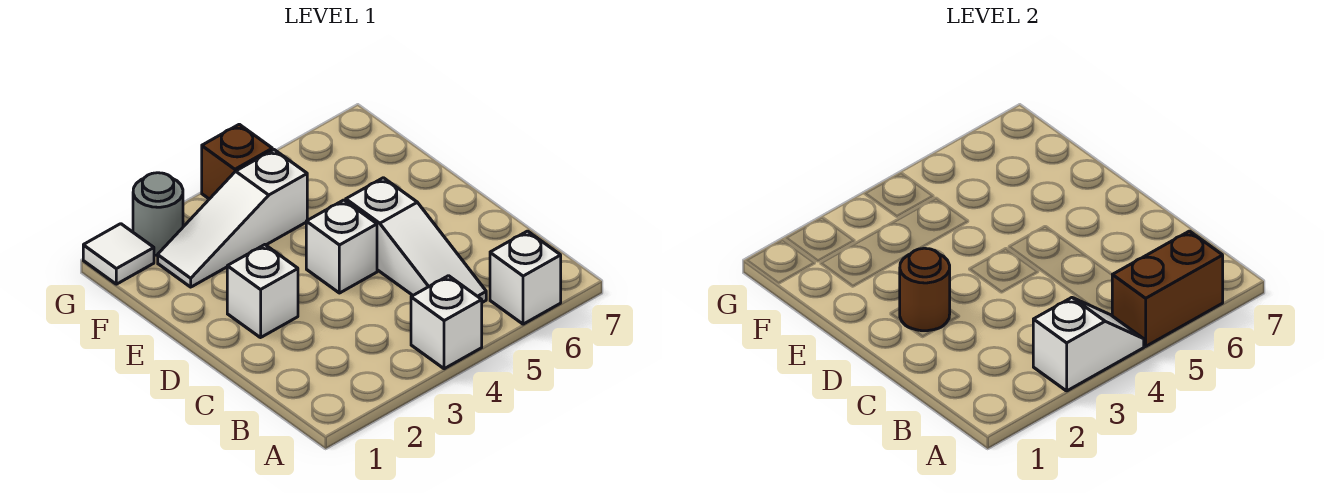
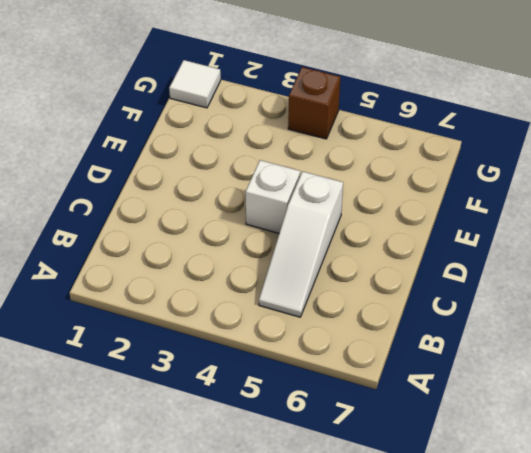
none -> white brick A4 level 1
none -> white brick A6 level 1
none -> white brick D2 level 1

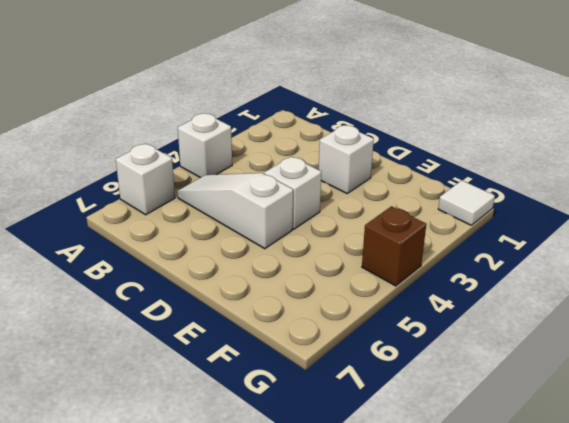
none -> white slope F2:F4 level 1 top 4
none -> grey round brick G2 level 1
none -> white slope A3:A4 level 2 top 3

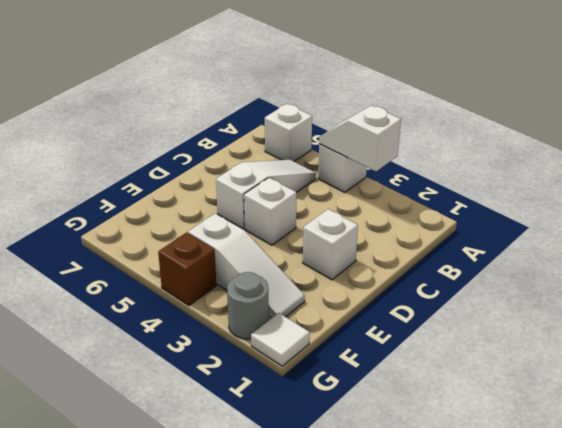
none -> brown brick A5:A6 level 2
none -> brown round brick D2 level 2

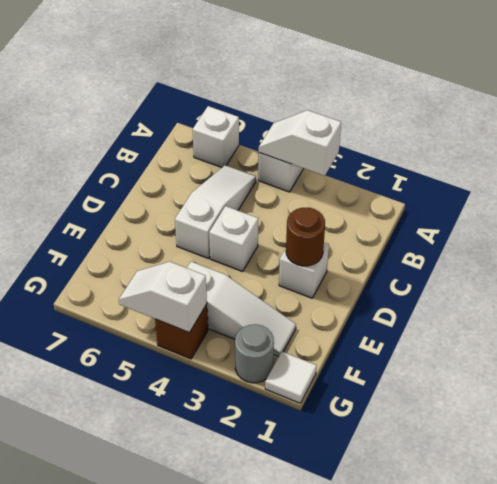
white slope G4:G5 level 2 top 4 -> none
none -> brown brick A5:A6 level 2

